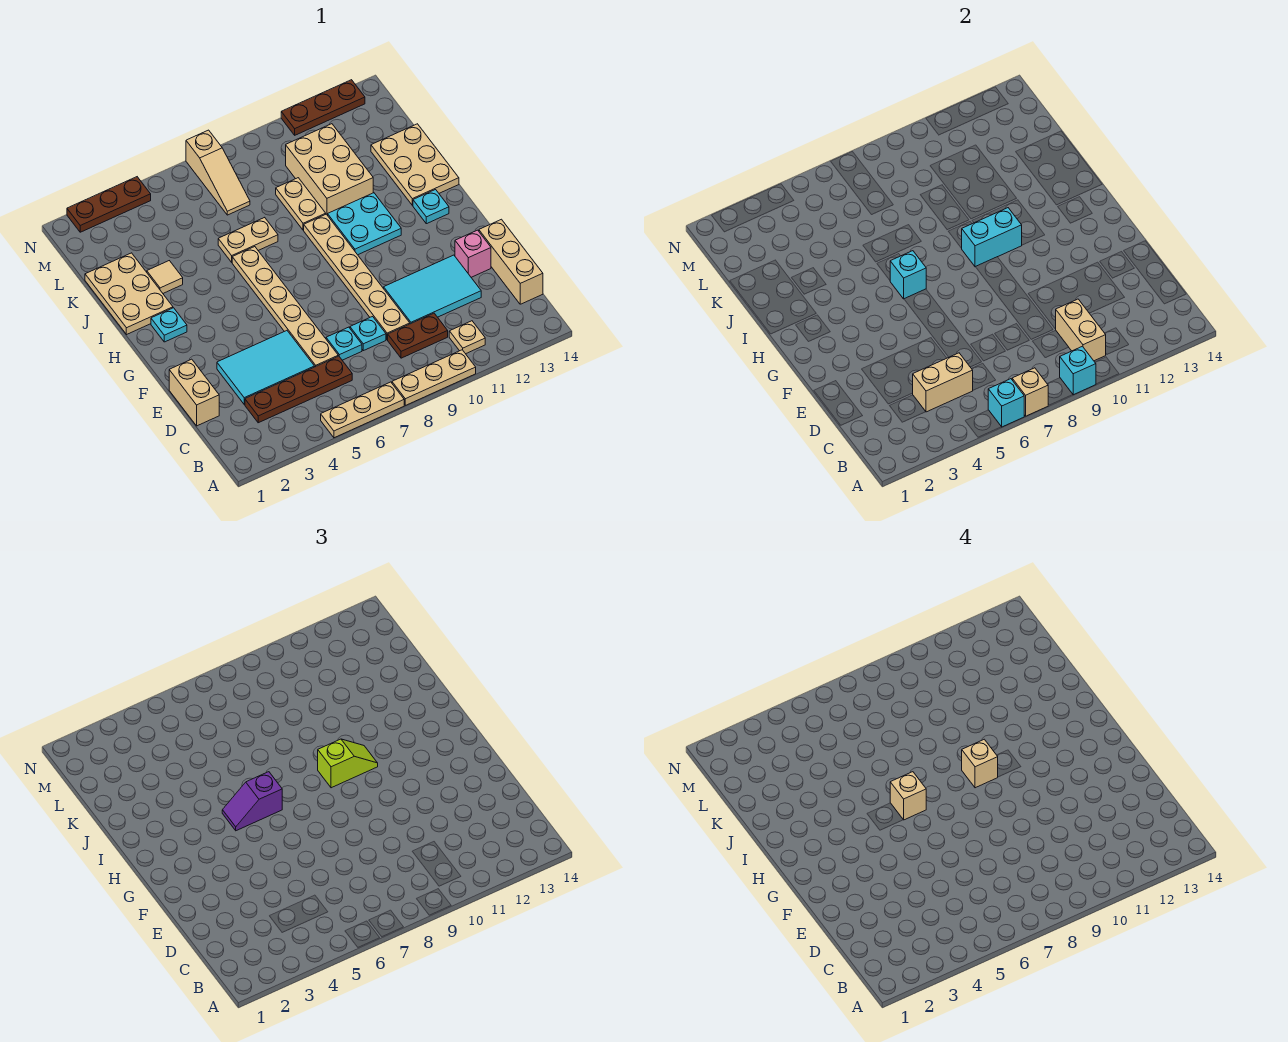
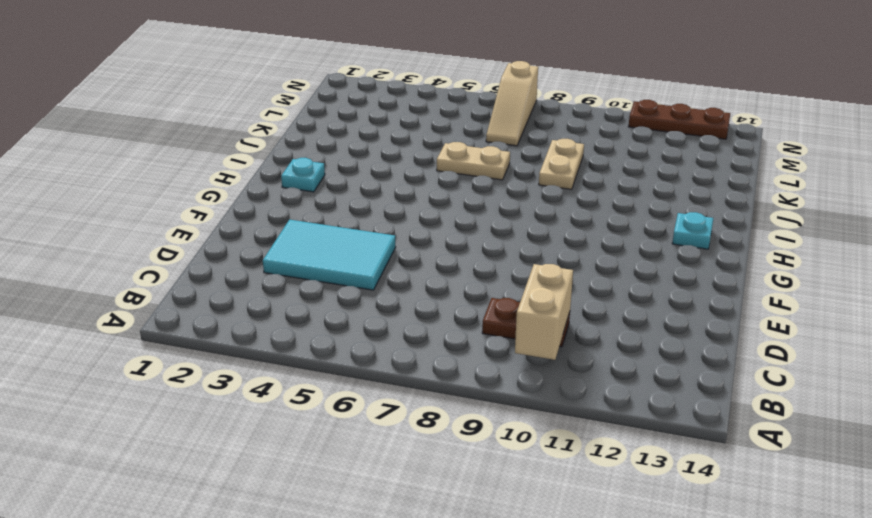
none -> tan plate A5:A7 level 1
none -> tan plate A8:A10 level 1
none -> tan plate B11 level 1
none -> brown plate C3:C6 level 1

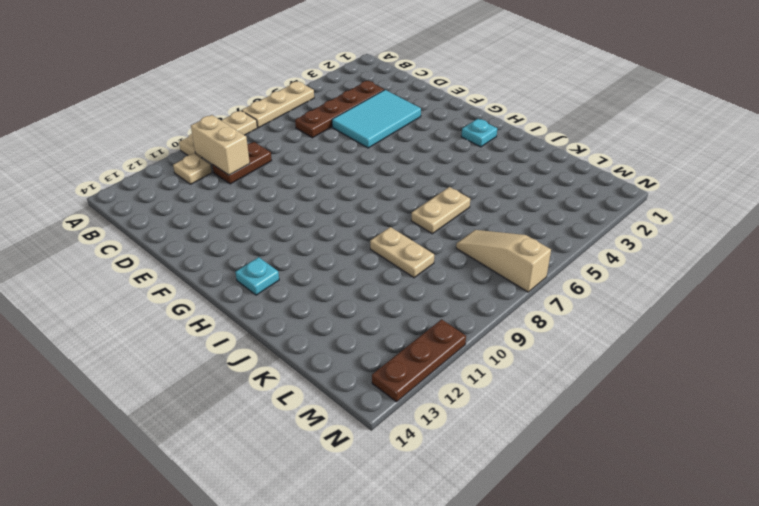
none -> tan brick C14:E14 level 1
none -> tan brick D1:E1 level 1
none -> tan plate D6:I6 level 1
none -> cyan plate D7 level 1

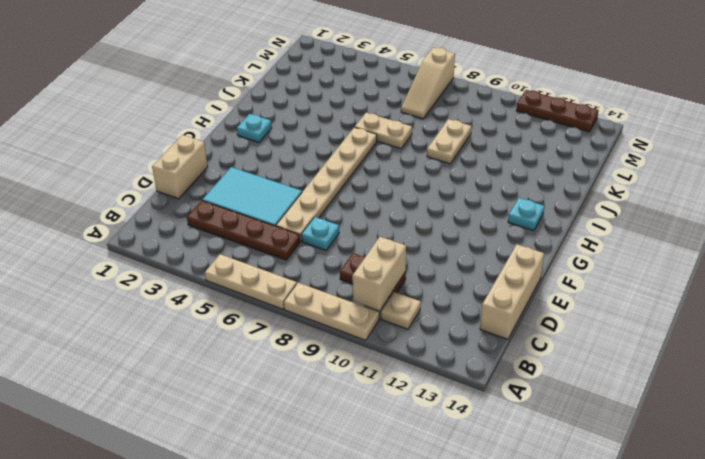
none -> cyan plate D8 level 1
none -> tan plate D9:I9 level 1
none -> cyan tile D10:E12 level 1
none -> pink brick E13 level 1

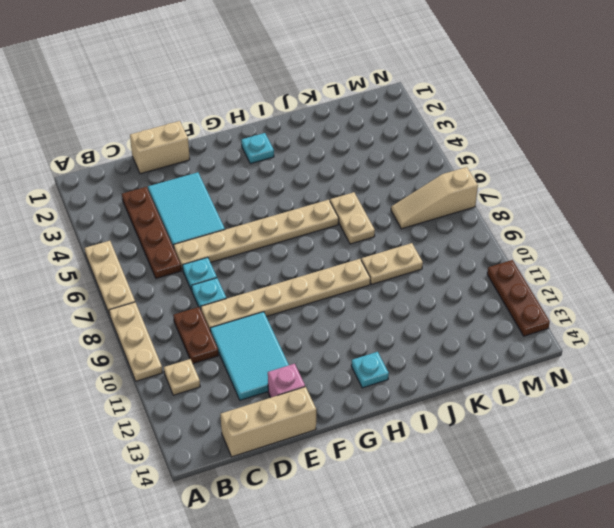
none -> cyan plate H10:I11 level 1
none -> tan plate I1:K2 level 1
none -> tan plate I13:K14 level 1
none -> tan tile J3 level 1

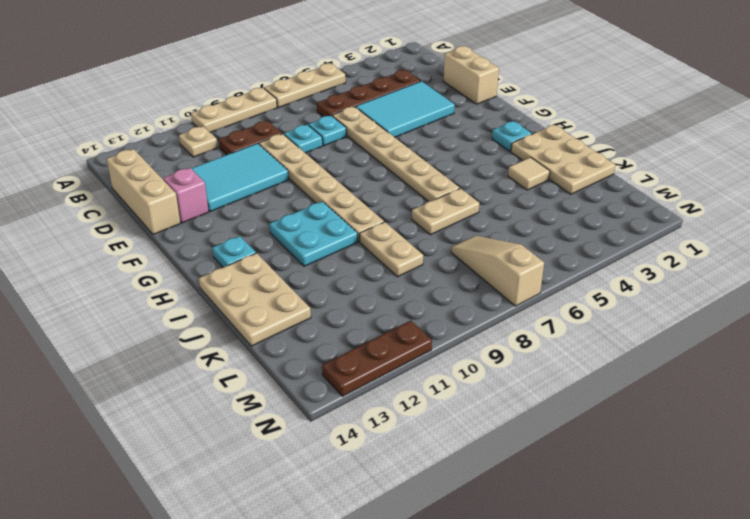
none -> tan brick J10:L11 level 1
none -> brown plate N2:N4 level 1
none -> cyan brick A6 level 2
none -> tan brick A7 level 2

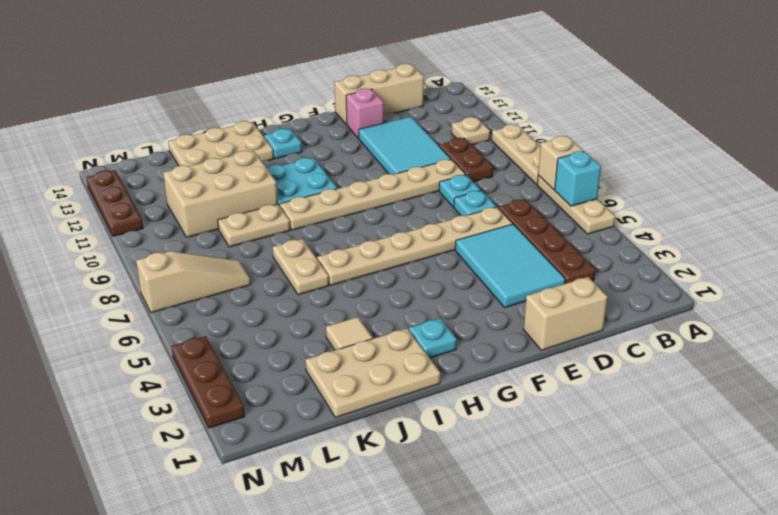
none -> cyan brick A9 level 2
none -> tan brick B10:C10 level 2
none -> tan brick C4:C5 level 2
none -> cyan brick H6 level 2

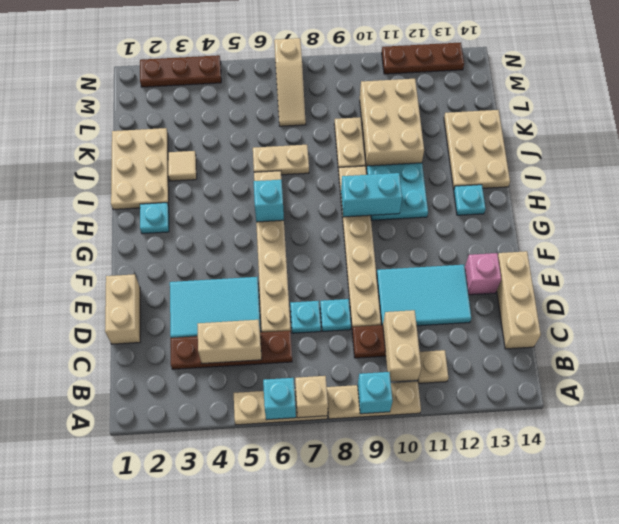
none -> purple slope H5:H6 level 3 top 6
none -> lime slope H9:H10 level 3 top 9
none -> tan brick H6 level 4
none -> tan brick H9 level 4

